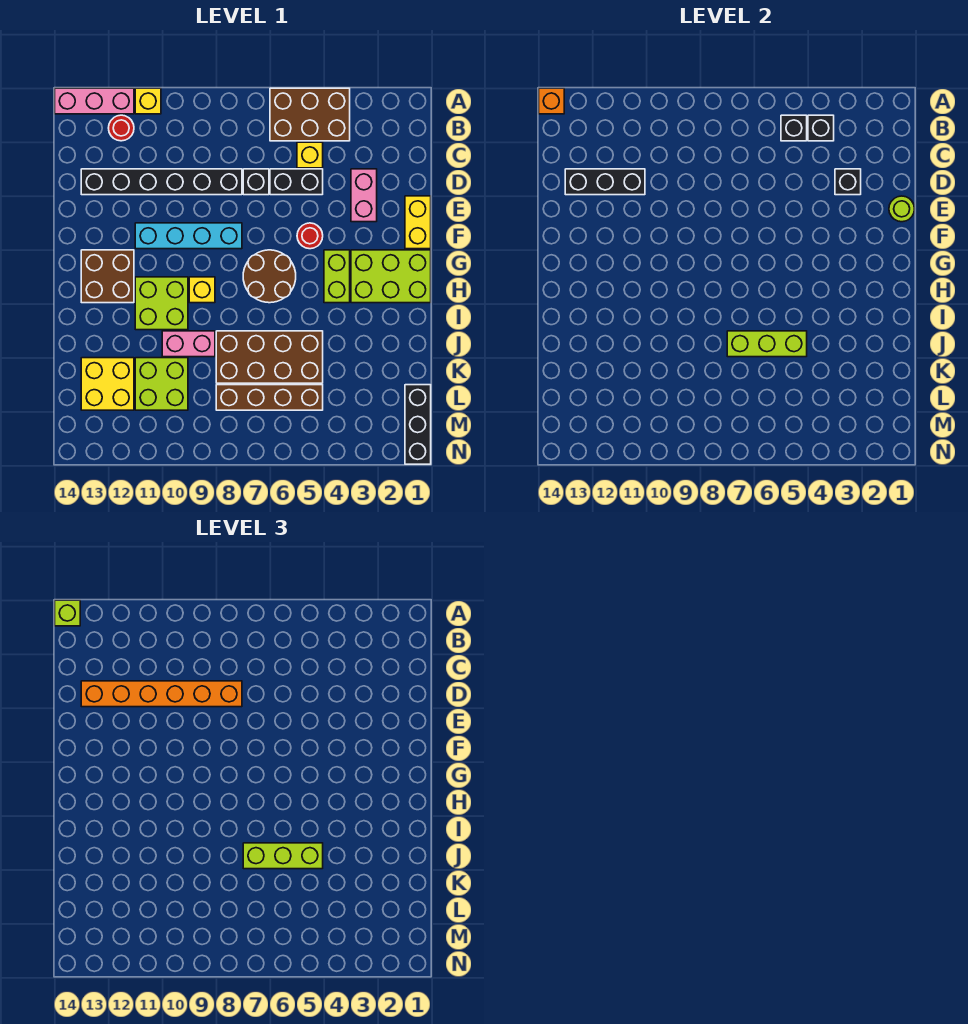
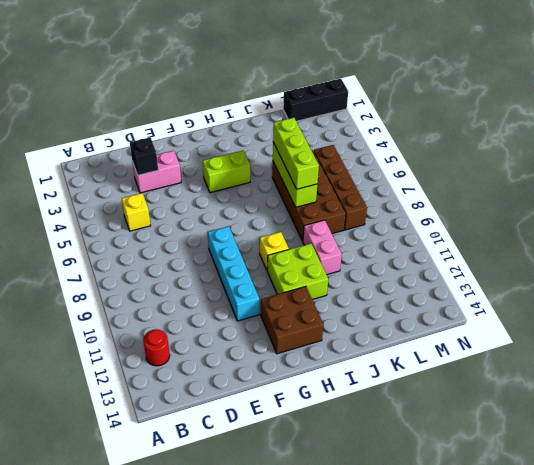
none -> brown brick A4:B6 level 1
none -> yellow brick A11 level 1
none -> pink brick A12:A14 level 1
none -> black brick D5:D6 level 1

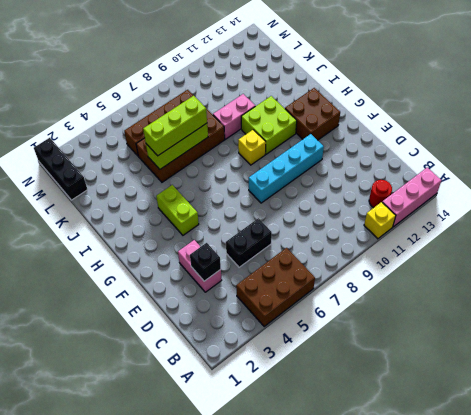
none -> yellow brick C5 level 1
none -> black brick D7 level 1
none -> black brick D8:D13 level 1
none -> yellow brick E1:F1 level 1

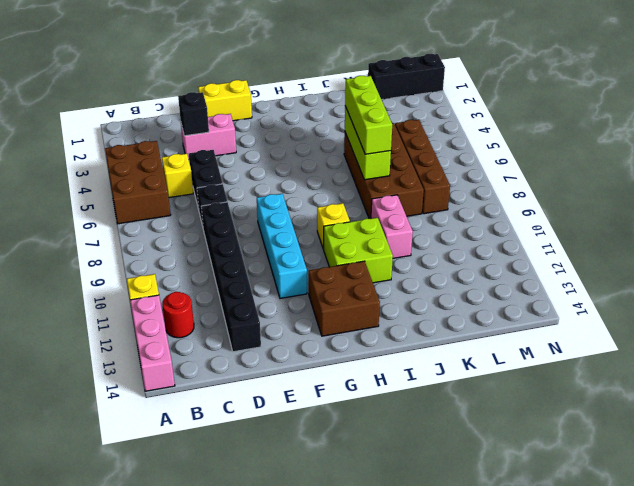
none -> red round brick F5 level 1
none -> lime brick G1:H3 level 1
none -> lime brick G4:H4 level 1
none -> brown round brick G6:H7 level 1

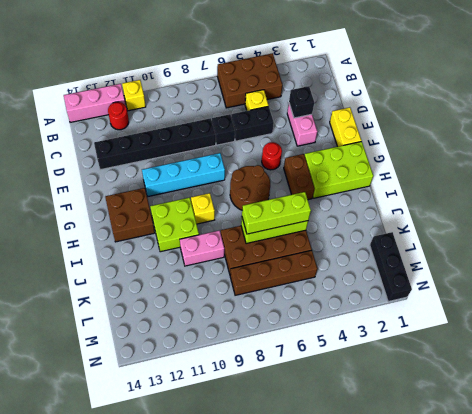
brown brick G4:H4 level 1 -> lime brick G4:H4 level 1
none -> lime brick K10:L11 level 1
none -> yellow brick K12:L13 level 1
none -> orange brick A14 level 2
none -> black brick B4 level 2

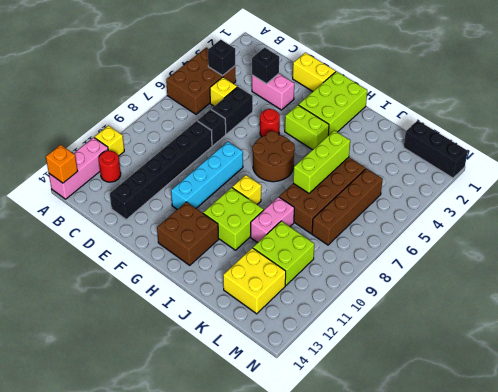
none -> black brick B5 level 2
none -> black brick D11:D13 level 2
none -> lime round brick E1 level 2
none -> lime brick A14 level 3

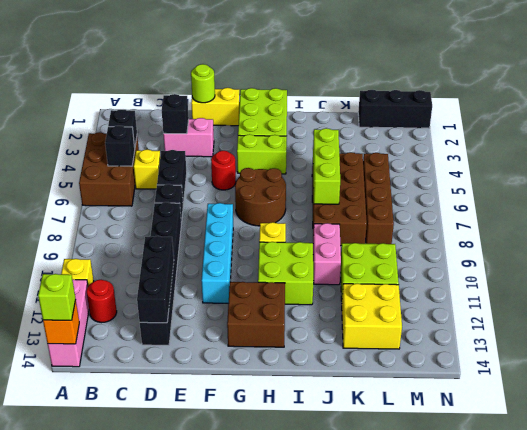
none -> orange brick D8:D13 level 3
none -> lime brick J5:J7 level 3

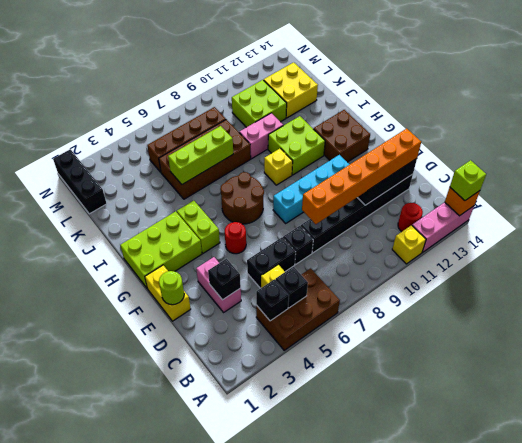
none -> lime brick J5:J7 level 3

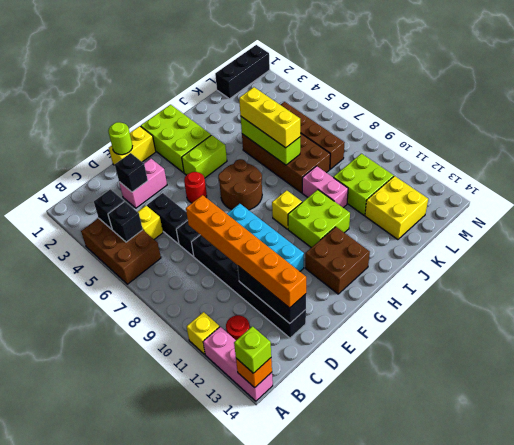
yellow brick J5:J7 level 3 -> lime brick J5:J7 level 3

